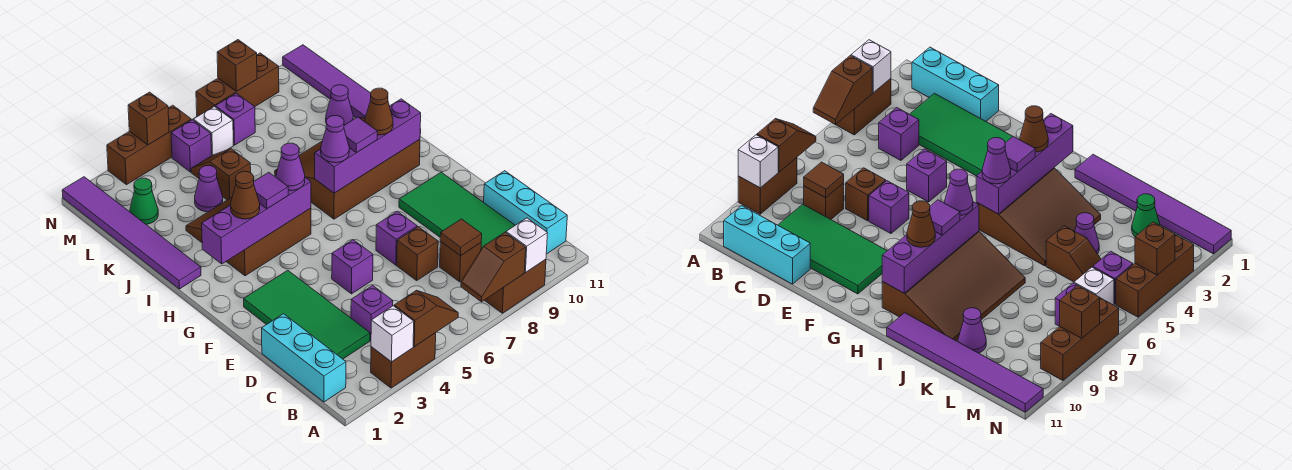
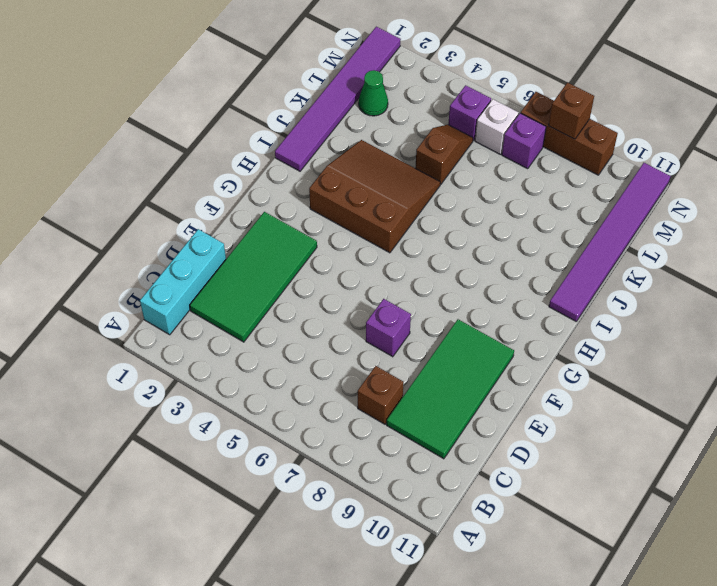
none -> brown brick A3:A4 level 1
none -> brown brick A8:A9 level 1
none -> cyan brick B11:D11 level 1
none -> purple brick C4 level 1

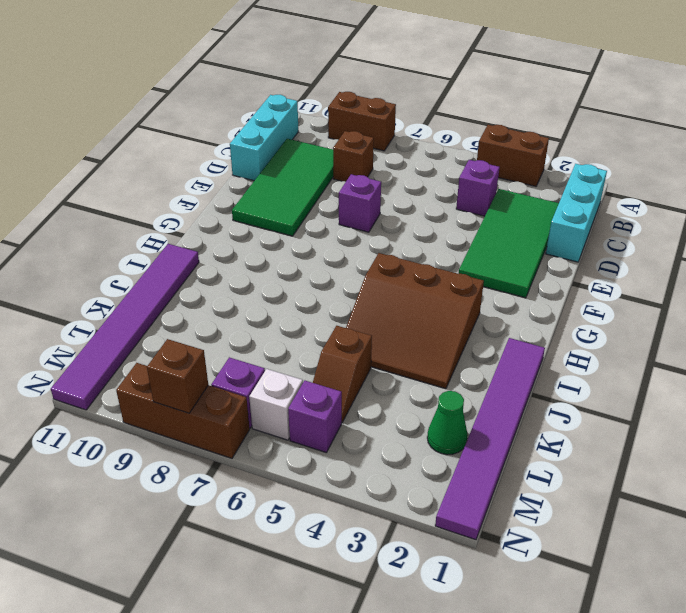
none -> brown brick D7 level 1
none -> purple brick E5 level 1
none -> brown slope H7:J10 level 1 top H
none -> purple cone K4 level 1

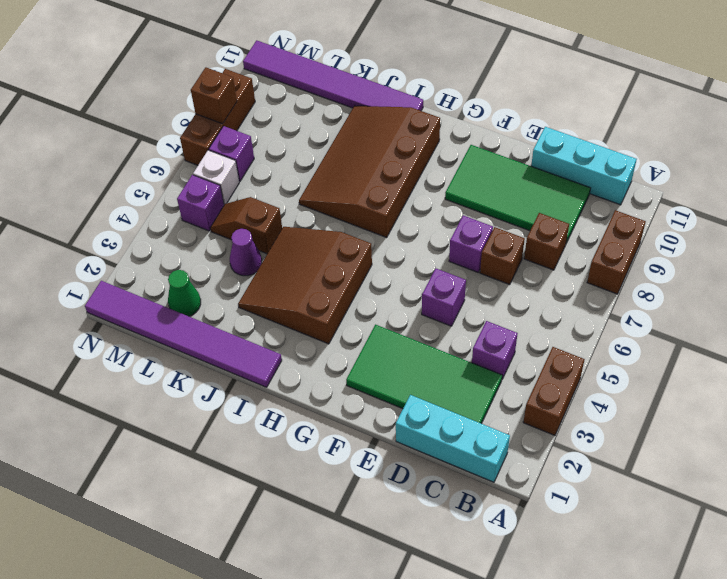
none -> purple cone K10 level 1
none -> brown brick N3:N5 level 1
none -> white brick A3 level 2
none -> brown slope A4:A5 level 2 top 4

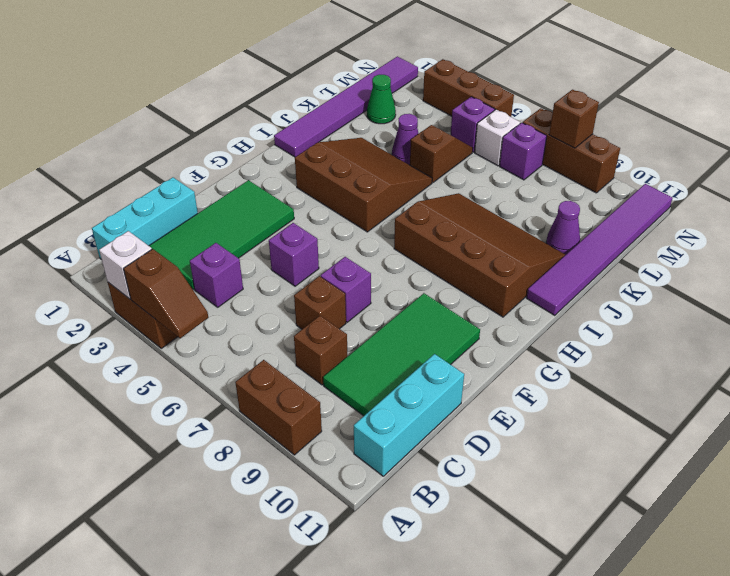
none -> brown slope A7:A8 level 2 top 8
none -> white brick A9 level 2
none -> brown tile C8 level 2
none -> purple brick H2:H5 level 2

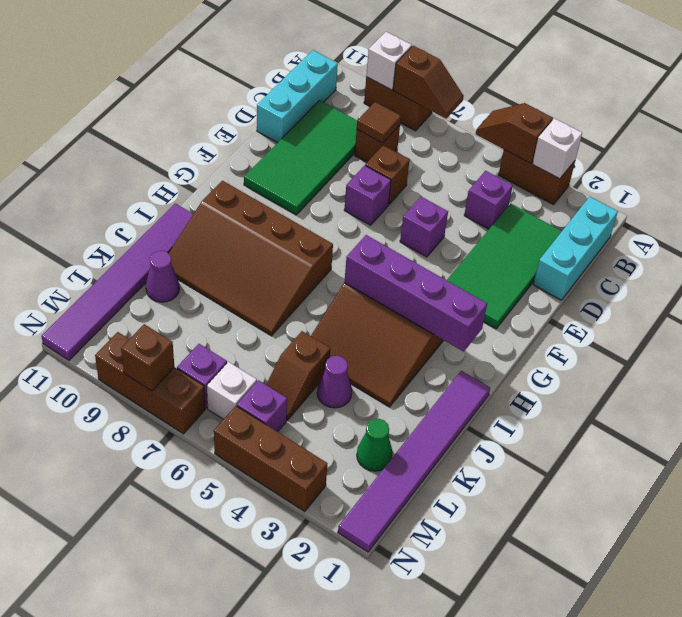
none -> purple brick H7:H10 level 2
none -> brown brick N4 level 2
none -> brown cone H3 level 3
none -> purple tile H4 level 3

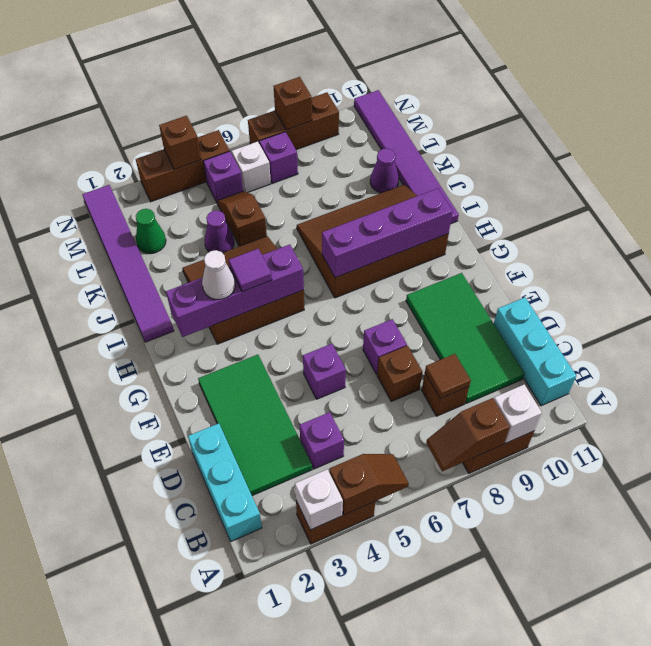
white cone H3 level 3 -> brown cone H3 level 3
none -> purple cone H5 level 3
none -> purple cone H7 level 3
none -> purple tile H8 level 3
none -> brown cone H9 level 3

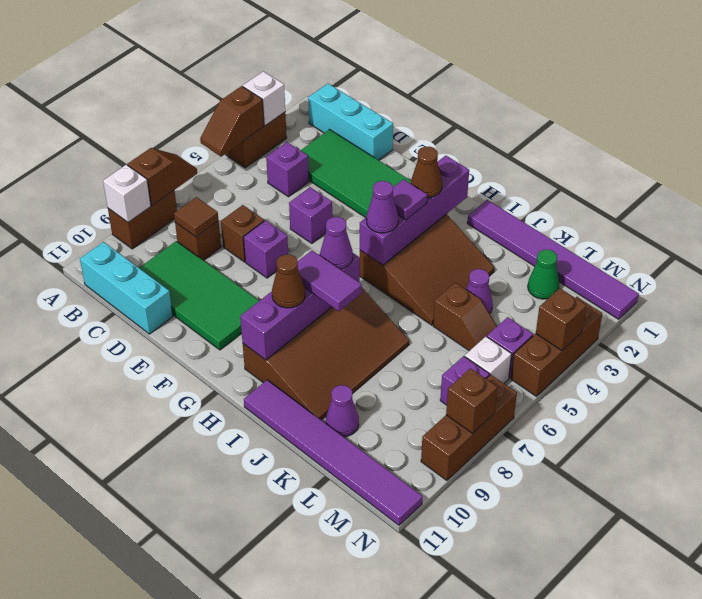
purple tile H8:I8 level 3 -> purple tile H8 level 3

